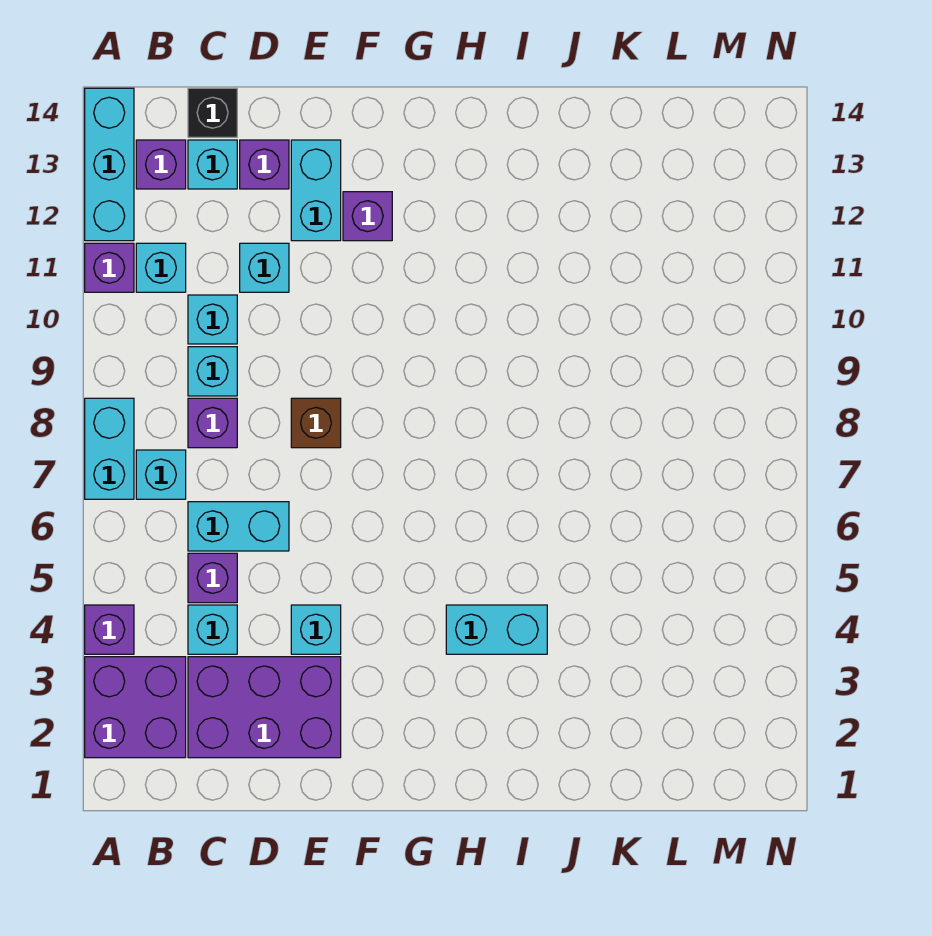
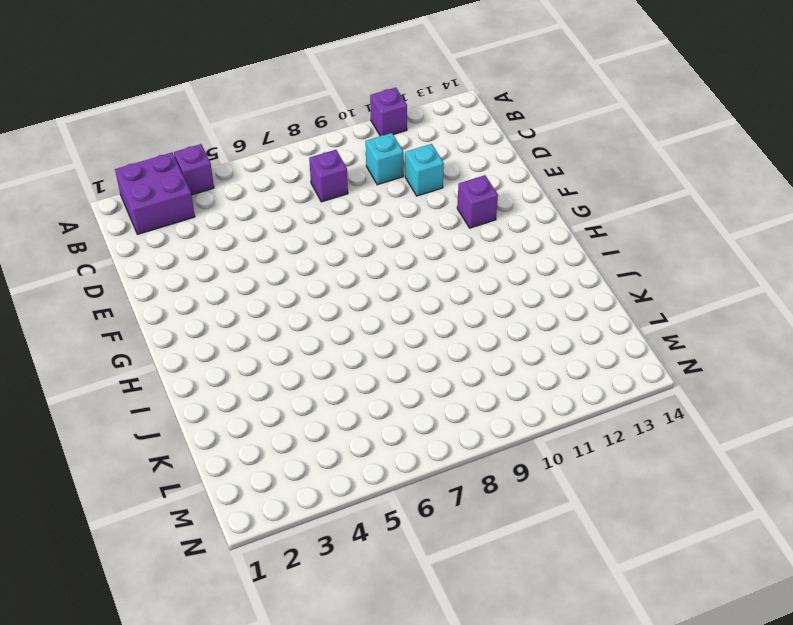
none -> cyan brick A7:A8 level 1
none -> cyan brick A12:A14 level 1
none -> cyan brick B7 level 1

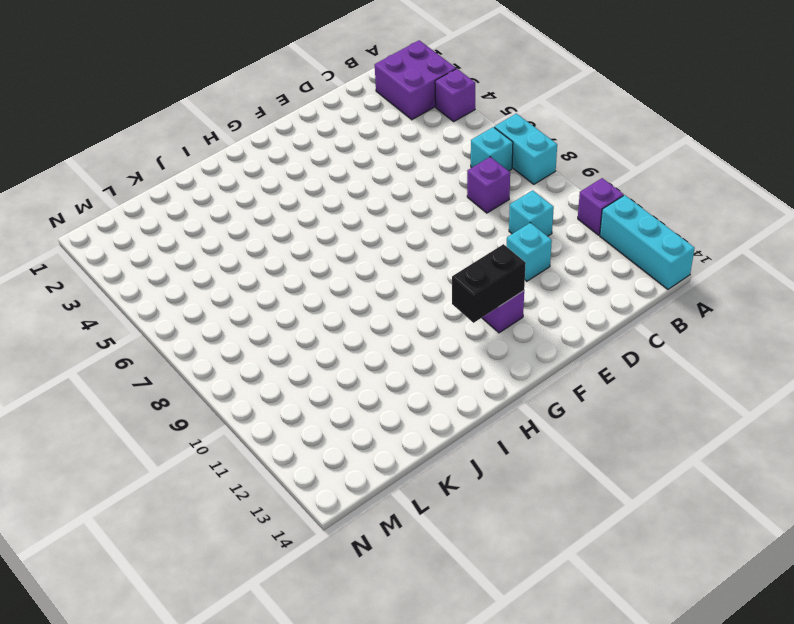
black brick F12:G12 level 2 -> none
none -> cyan brick B11 level 1
none -> purple brick B13 level 1
none -> purple brick C2:E3 level 1

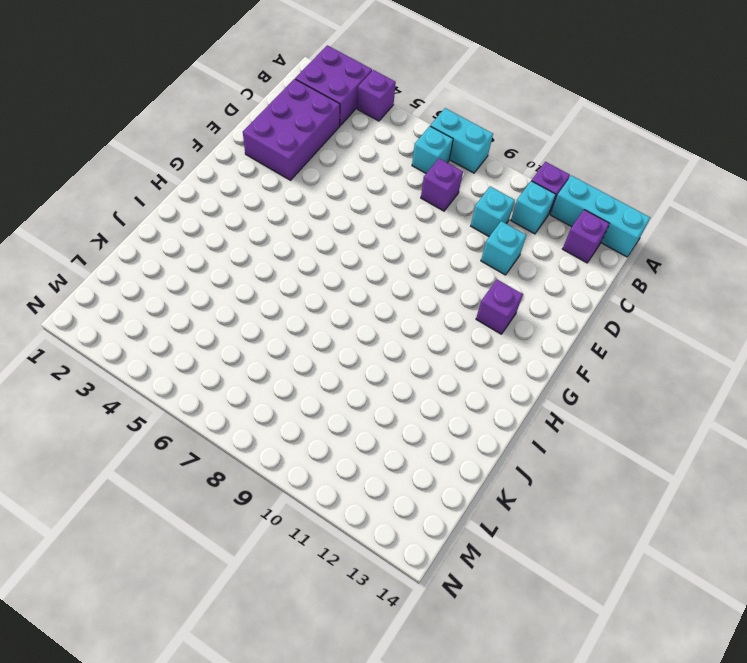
none -> cyan brick C4 level 1
none -> purple brick C5 level 1
none -> cyan brick C6:D6 level 1

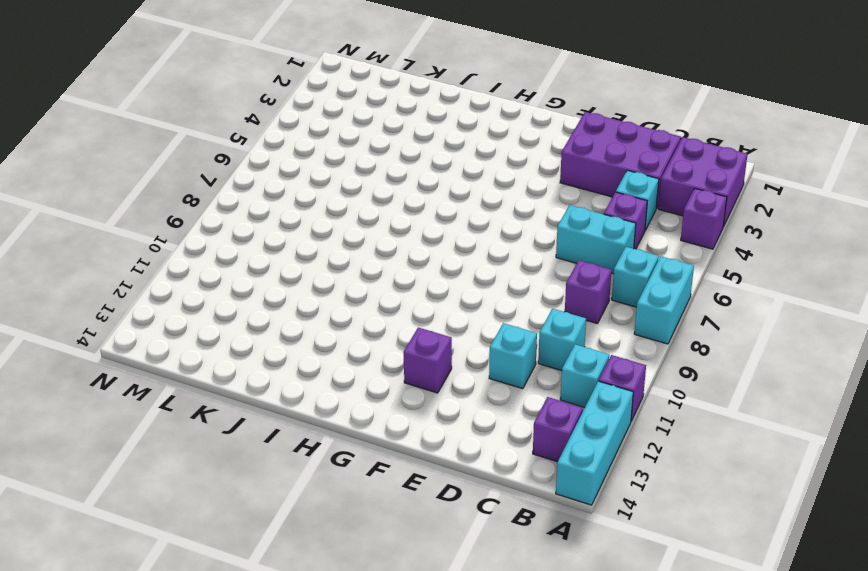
none -> cyan brick C9 level 1
none -> cyan brick C13 level 1
none -> black brick C14 level 1

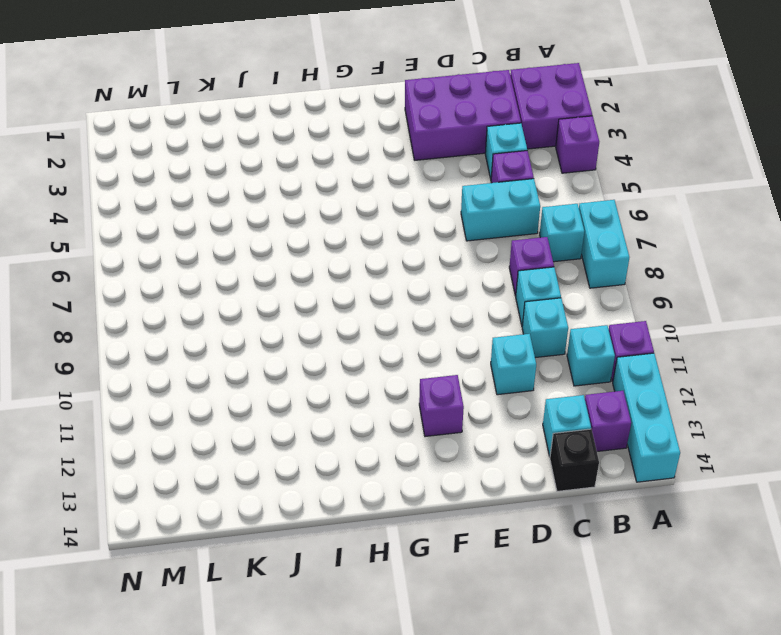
none -> purple brick D13 level 1
none -> cyan brick E4 level 1
none -> brown brick E8 level 1

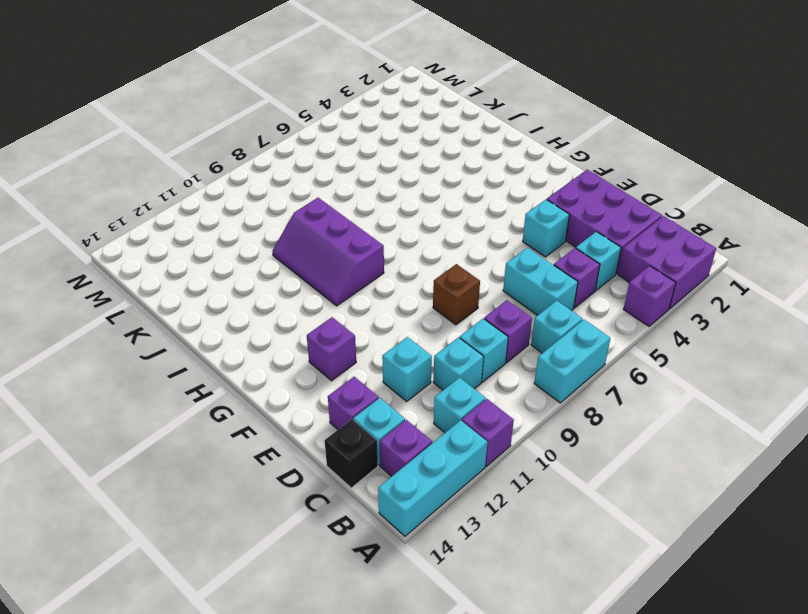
purple slope H9:J10 level 1 top 9 -> none
none -> cyan brick E12:E13 level 1
none -> cyan brick H4:I4 level 1

